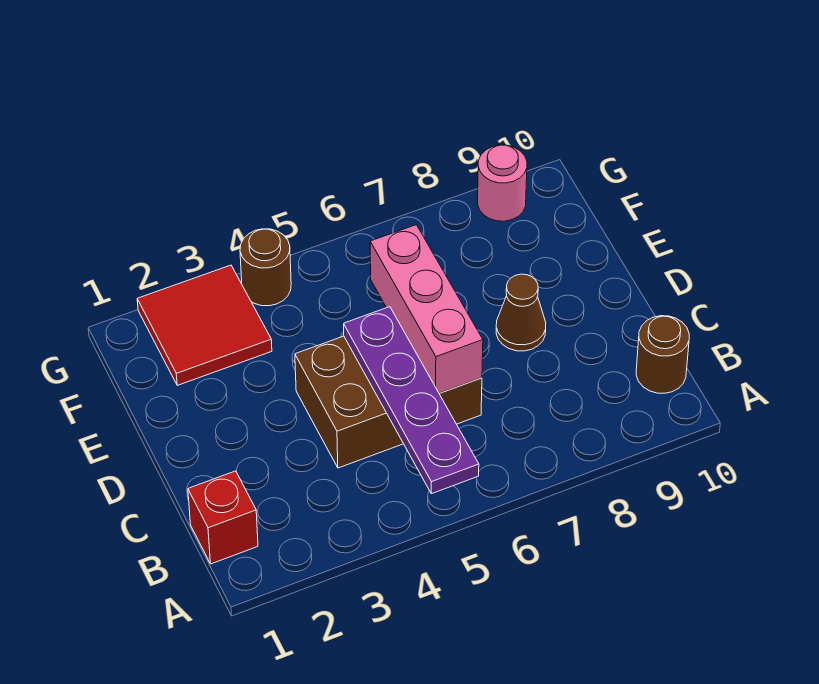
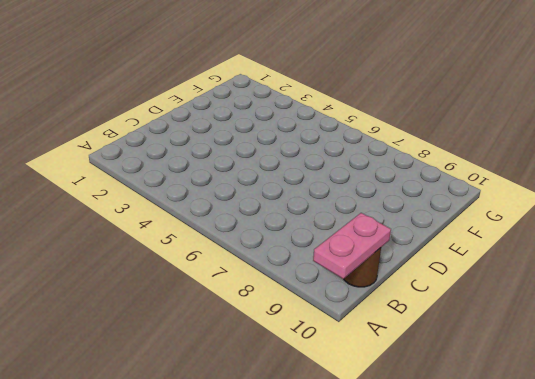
pink plate A10:B10 level 2 -> none
none -> red brick B1 level 1
none -> brown brick C4:D6 level 1

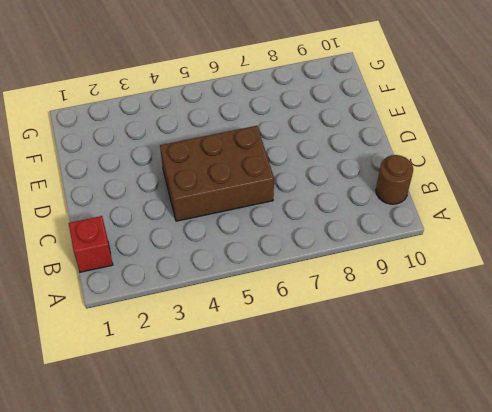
none -> brown cone D8 level 1
none -> red tile F2:G3 level 1

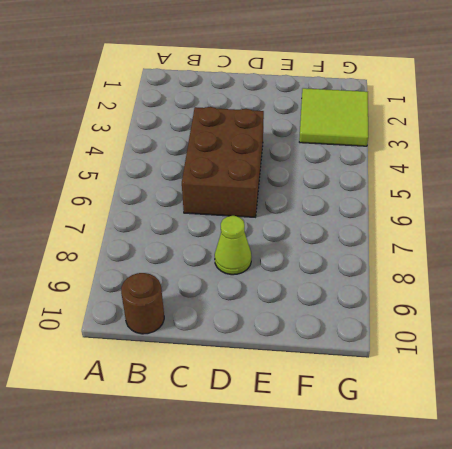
lime cone D8 level 1 -> brown cone D8 level 1
lime tile F2:G3 level 1 -> red tile F2:G3 level 1
none -> red brick B1 level 1
none -> brown round brick G4 level 1

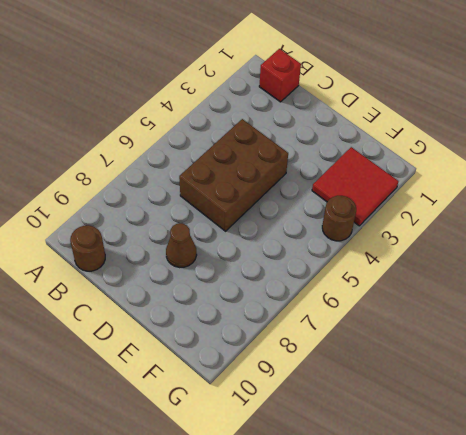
none -> pink round brick G9 level 1
none -> purple plate A5:D5 level 2

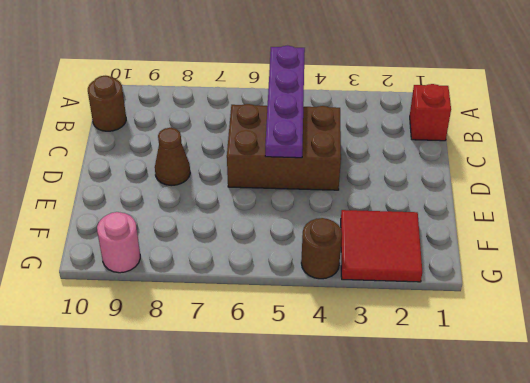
none -> pink brick C6:E6 level 2

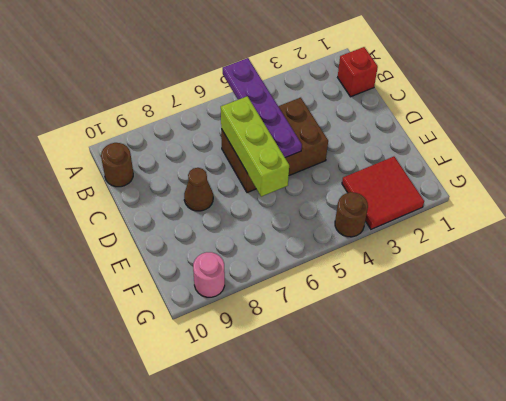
lime brick C6:E6 level 2 -> pink brick C6:E6 level 2

